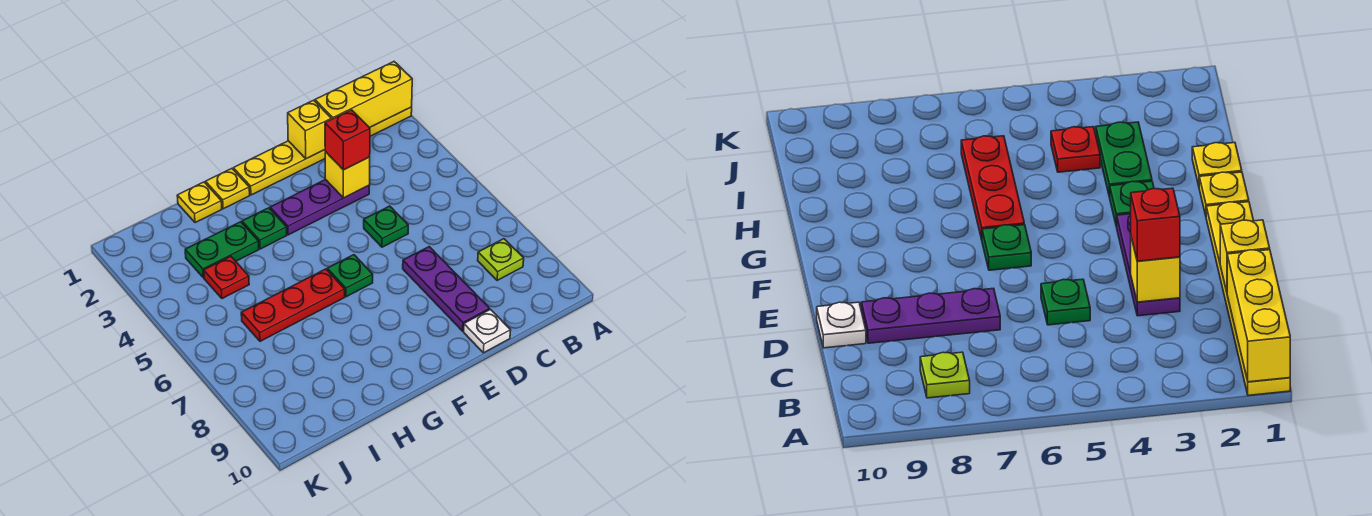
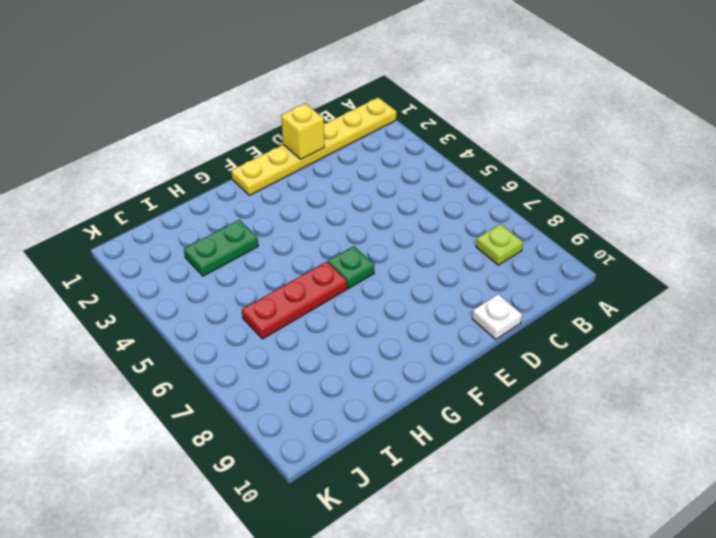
none -> purple plate D3:F3 level 1
none -> green plate D5 level 1
none -> purple plate D7:D9 level 1

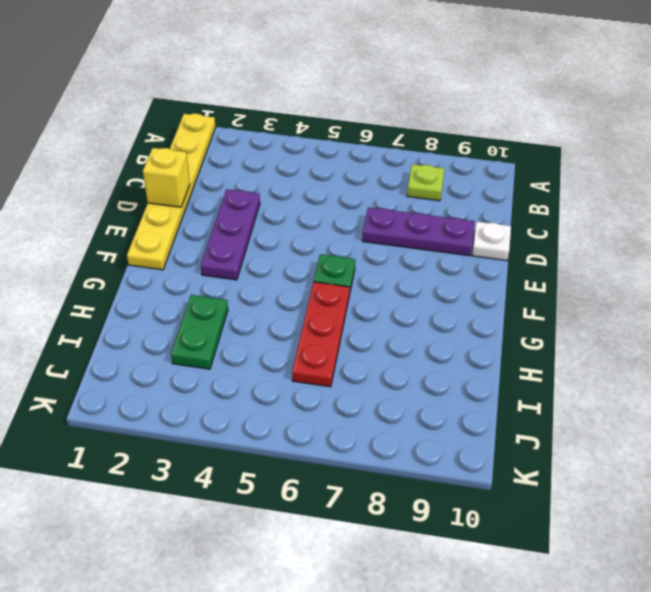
none -> green plate D5 level 1
none -> yellow plate G1 level 1
none -> green plate G3 level 1

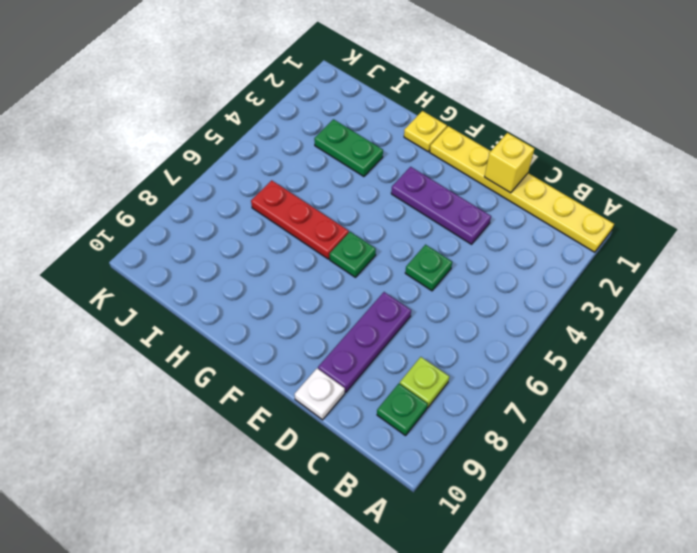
green plate B9 level 1 -> green plate G3 level 1
none -> yellow plate H1 level 1
none -> red plate I4 level 1
none -> yellow brick A1:C1 level 2

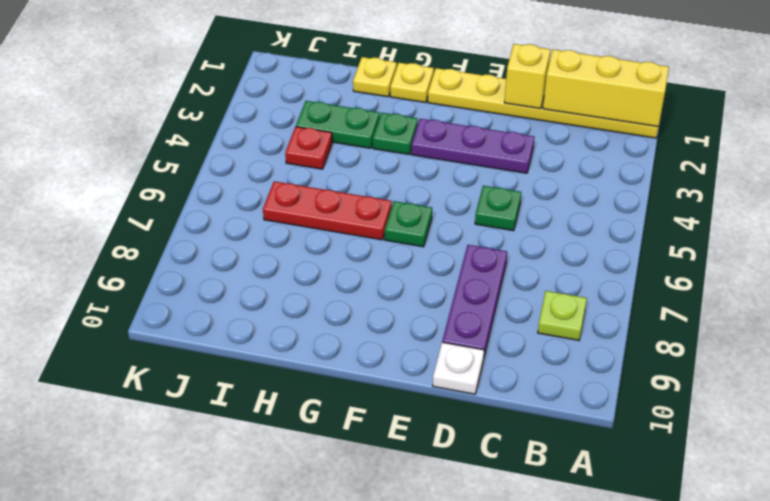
none -> yellow brick D3 level 2
none -> red brick D3 level 3

